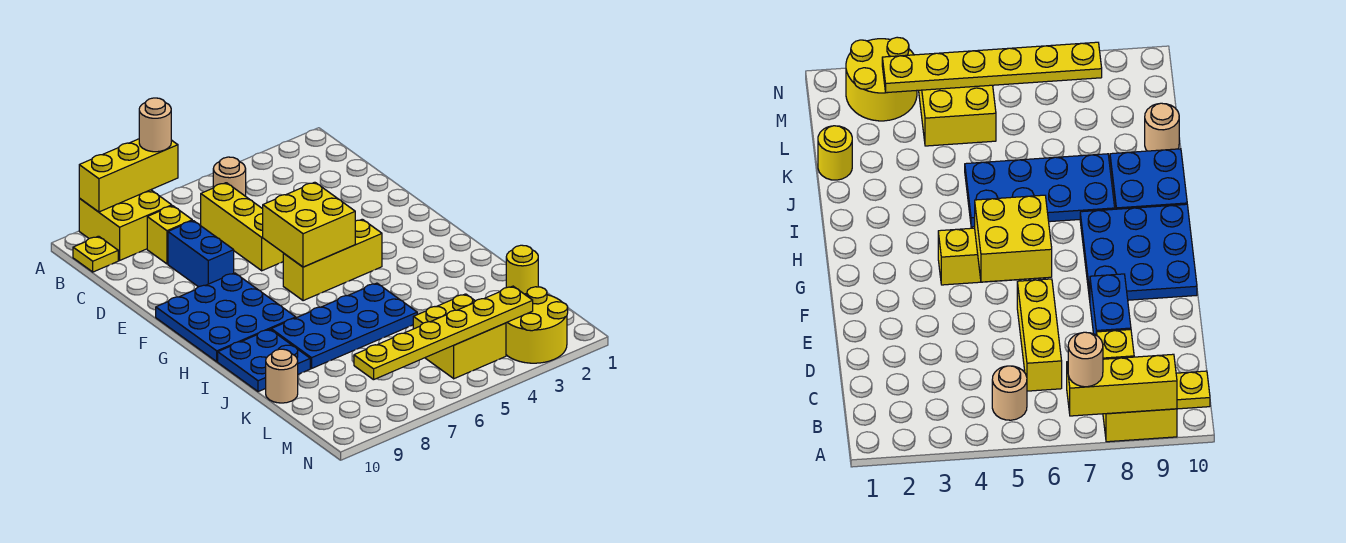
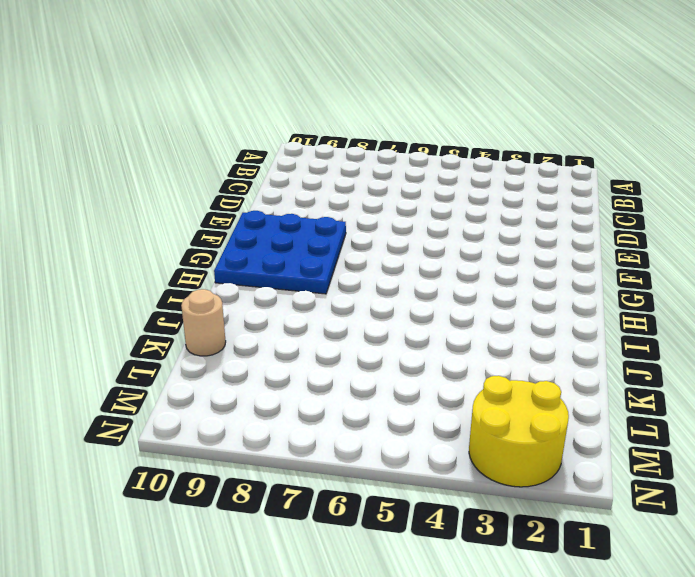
none -> yellow brick A8:B9 level 1
none -> tan round brick B5 level 1
none -> yellow plate B10 level 1

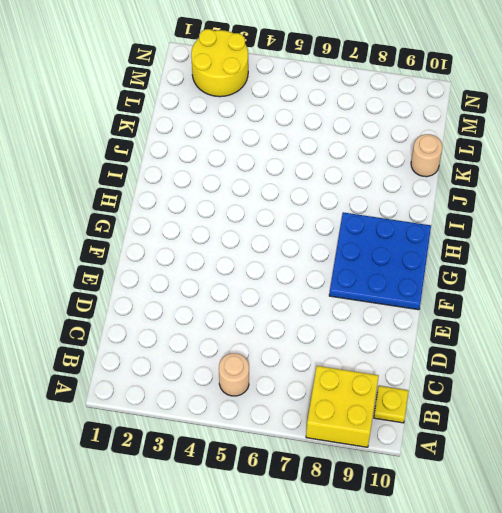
none -> yellow brick C6:E6 level 1
none -> yellow brick C8 level 1
none -> blue brick D8:E8 level 1

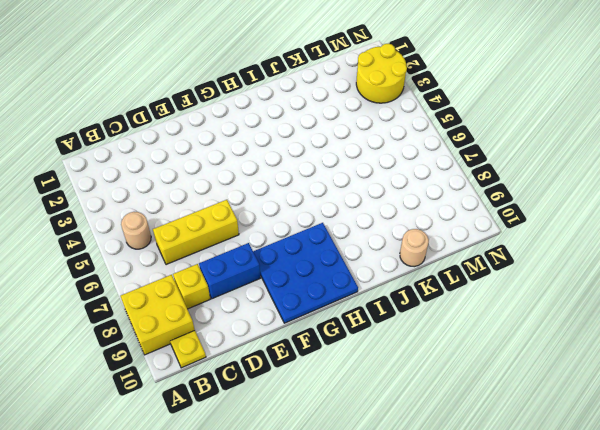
none -> yellow brick G4:G6 level 1
none -> blue plate I5:J8 level 1
none -> blue plate I9:J10 level 1

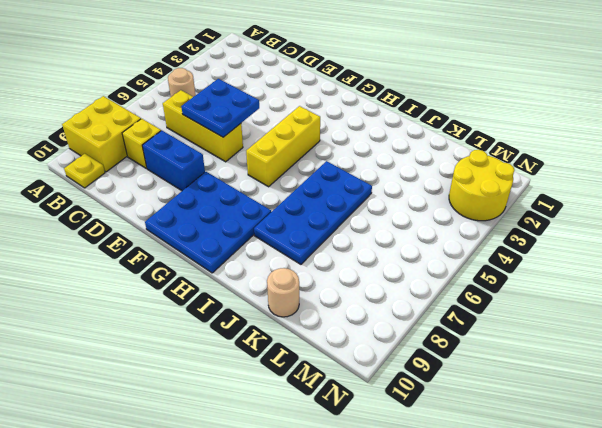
blue plate D5:E6 level 2 -> blue plate I9:J10 level 1
none -> yellow round brick K1 level 1
none -> yellow brick L4:M5 level 1
none -> yellow brick A7:A9 level 2

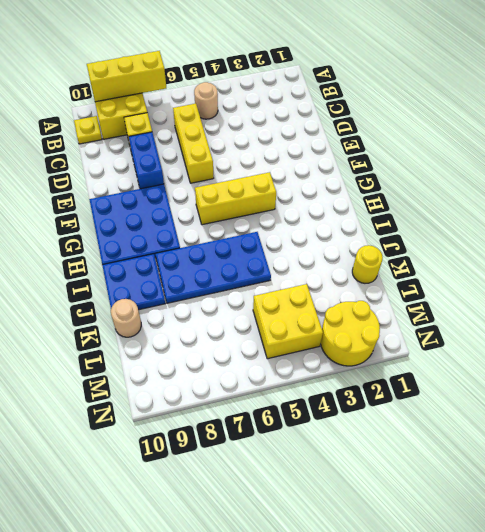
none -> yellow brick F5:G6 level 2
none -> yellow plate M3:M8 level 2
none -> tan round brick A7 level 3

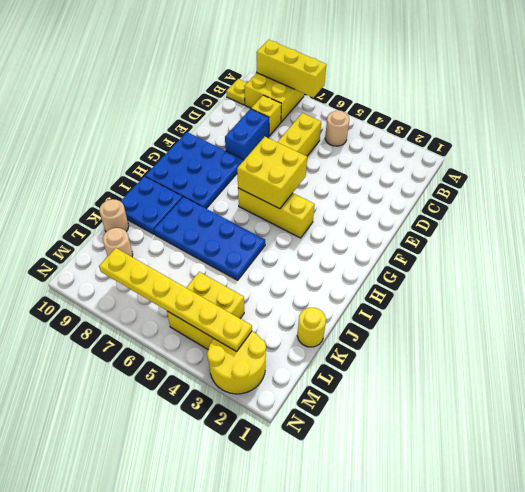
tan round brick L9 level 1 -> tan round brick A7 level 3

